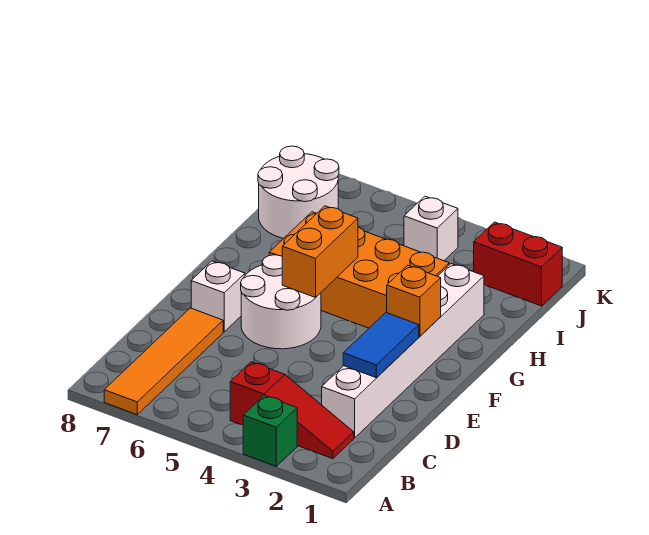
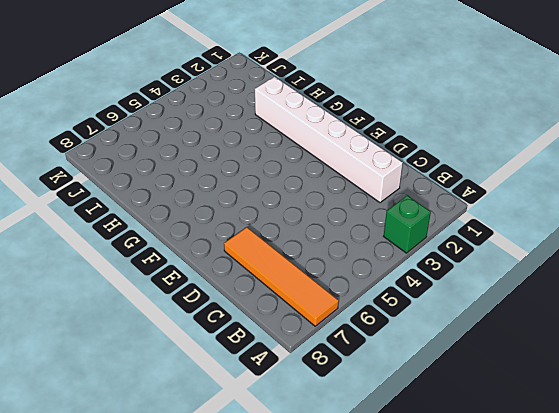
none -> red slope B2:B4 level 1 top 4
none -> white round brick E5:F6 level 1
none -> white brick E7 level 1

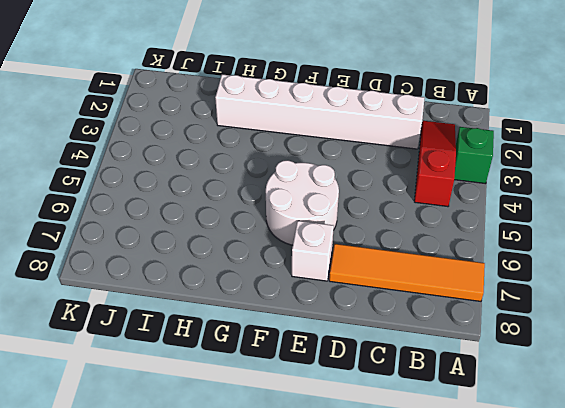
none -> orange brick G3:H6 level 1
none -> white round brick I7:J8 level 1
none -> red brick J1:J2 level 1

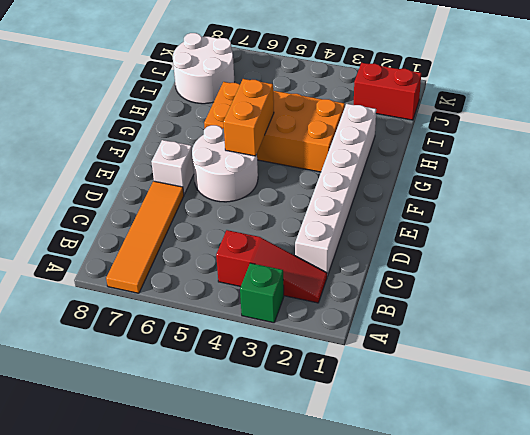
none -> white brick J4 level 1
none -> blue tile D2:E2 level 2
none -> orange brick F2 level 2

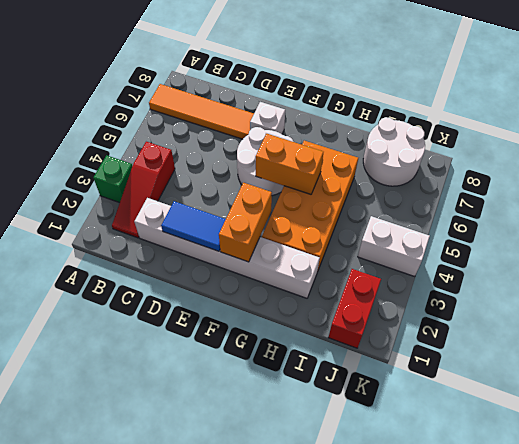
orange brick F2:F3 level 2 -> orange brick F2 level 2
white brick J4:K4 level 1 -> white brick J4 level 1

